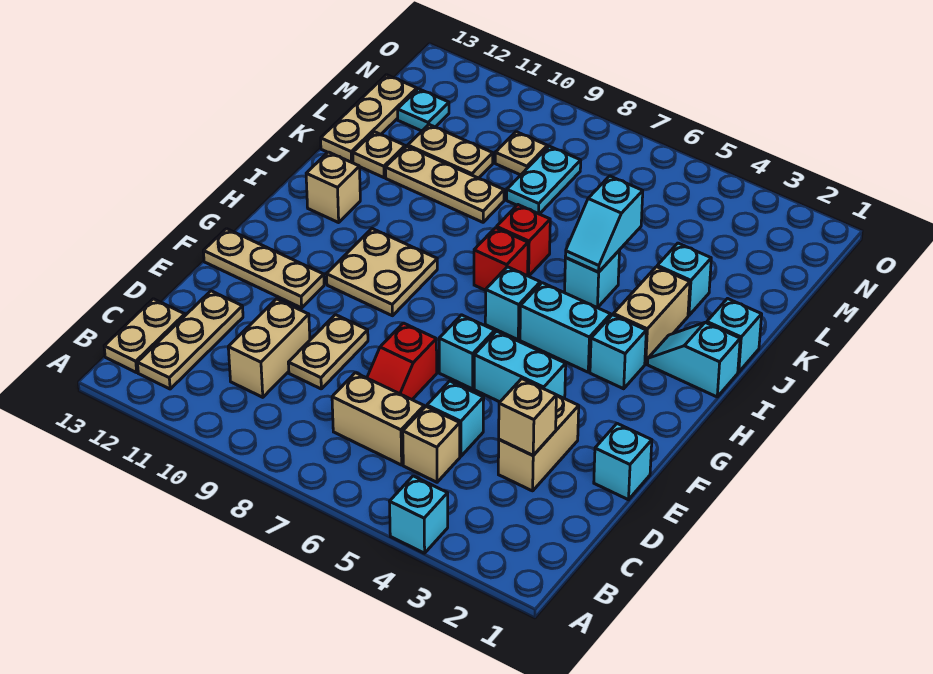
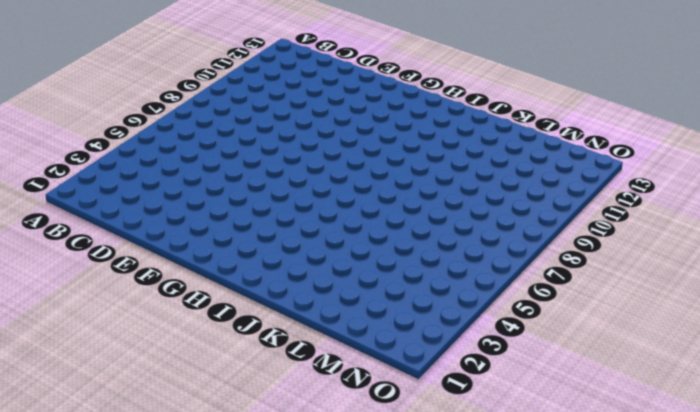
none -> cyan brick A4 level 1
none -> tan plate B12:D12 level 1
none -> tan plate B13:C13 level 1
none -> tan brick C5 level 1

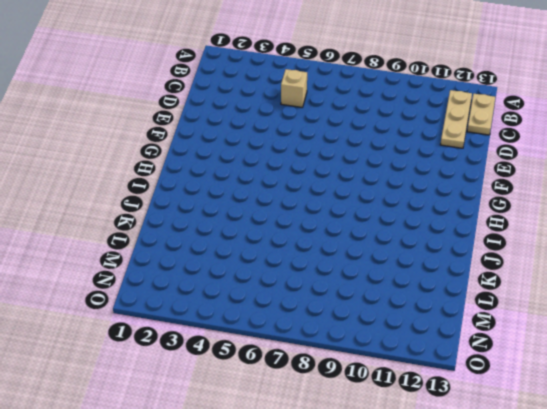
none -> cyan brick A4 level 1
none -> tan brick C6:C7 level 1
none -> tan brick C10:D10 level 1
none -> tan brick D3:E3 level 1

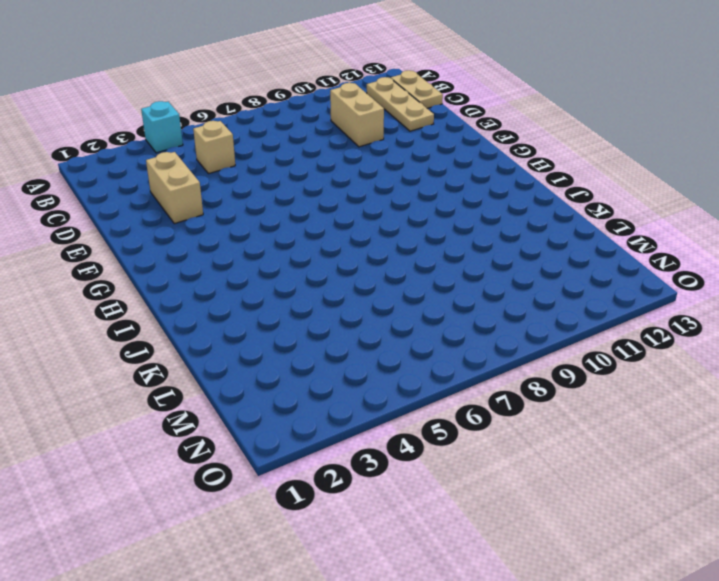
none -> tan brick C6:C7 level 1
none -> cyan brick D5 level 1
none -> red slope D7:E7 level 1 top E
none -> tan plate D9:E9 level 1

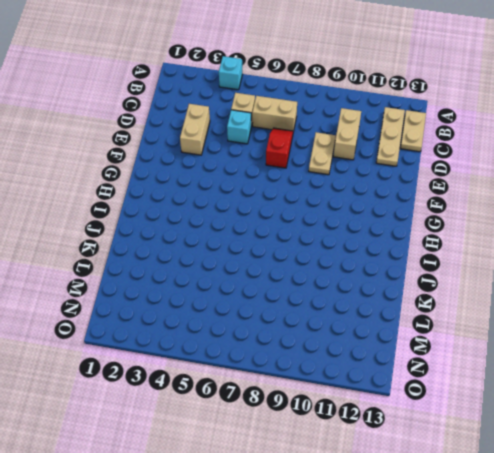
none -> cyan brick E1 level 1
none -> cyan brick F4:F5 level 1
none -> cyan brick F6 level 1
none -> tan plate F11:F13 level 1

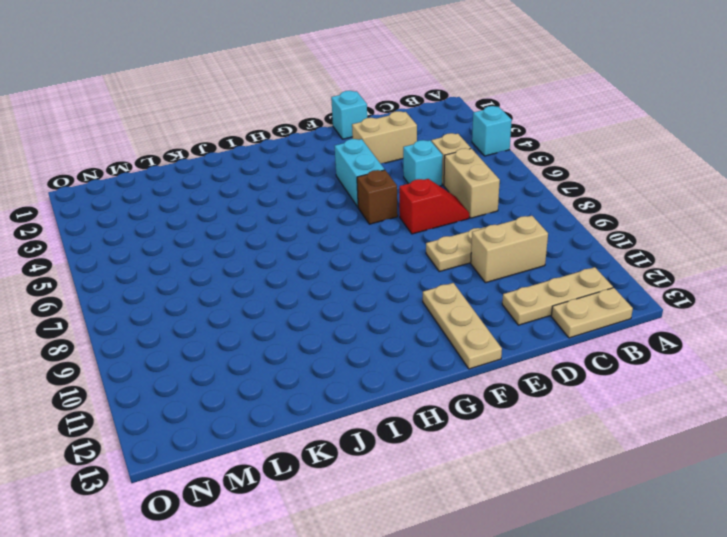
brown brick F6 level 1 -> cyan brick F6 level 1
none -> tan plate G9:H10 level 1
none -> cyan brick H3 level 1
none -> cyan brick H4:H5 level 1
none -> cyan brick H6 level 1

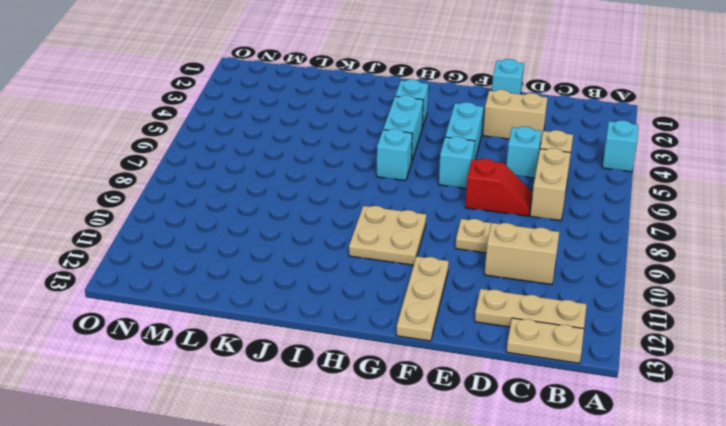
none -> cyan slope I1:I2 level 1 top 1
none -> tan brick I3:J3 level 1
none -> red brick I7 level 1
none -> tan brick I12 level 1

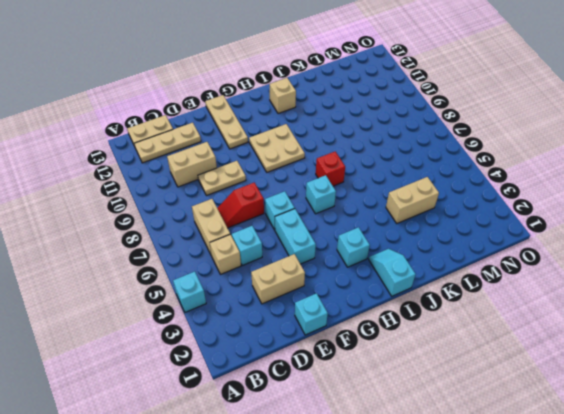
tan brick K4:L4 level 1 -> tan brick I3:J3 level 1
none -> cyan brick H4:H5 level 1
none -> cyan brick J1 level 1
none -> cyan brick J5 level 1
none -> red brick J7 level 1

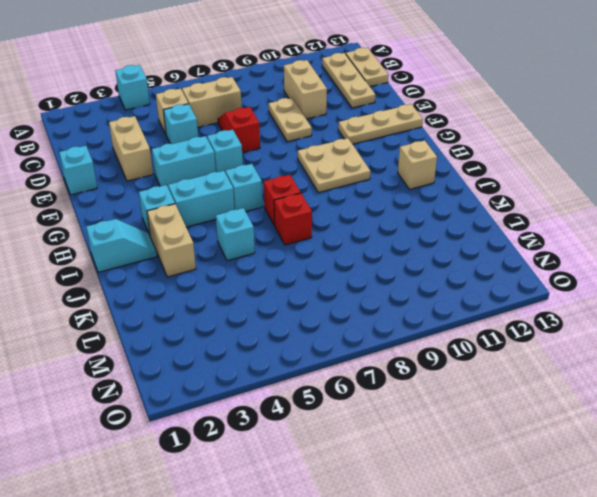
none -> cyan brick J1 level 1
none -> cyan brick K3 level 1
none -> tan plate K9:K11 level 1
none -> tan plate K12 level 1

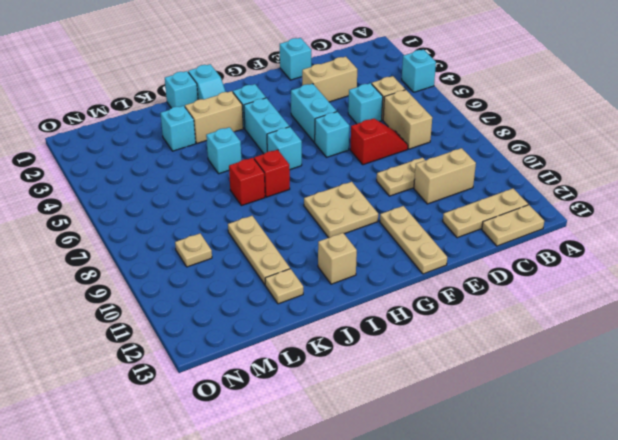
none -> tan plate K13:M13 level 1
none -> cyan plate L8:M8 level 1
none -> tan plate L10:L11 level 1
none -> cyan plate M12 level 1

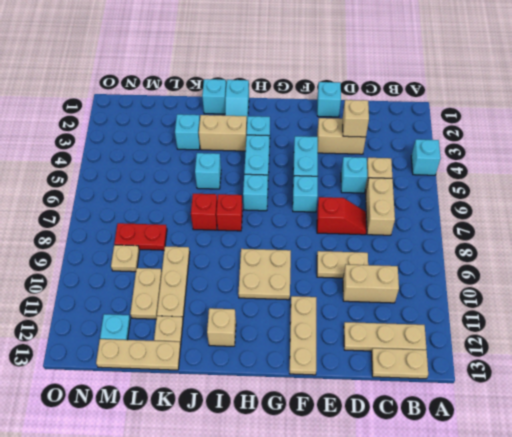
red plate L8:M8 level 1 -> cyan plate L8:M8 level 1
none -> cyan slope J5:K5 level 2 top K

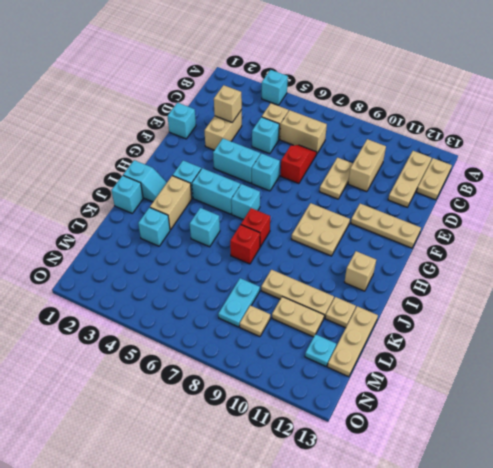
none -> cyan slope J5:K5 level 2 top K

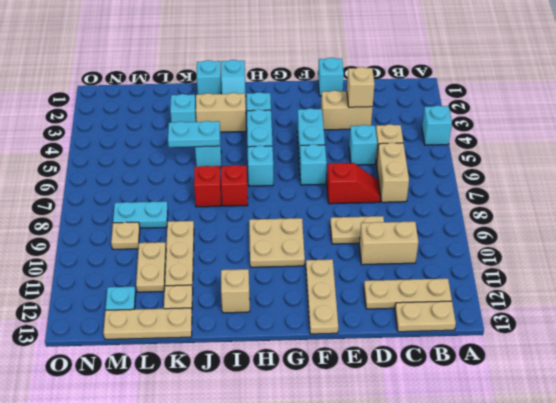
cyan plate J5:K5 level 2 -> cyan slope J5:K5 level 2 top K

